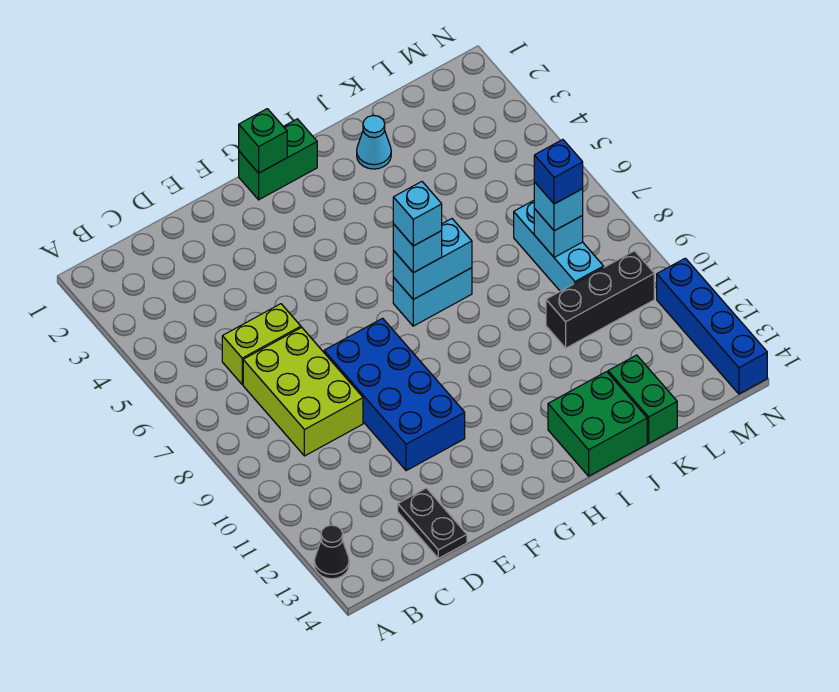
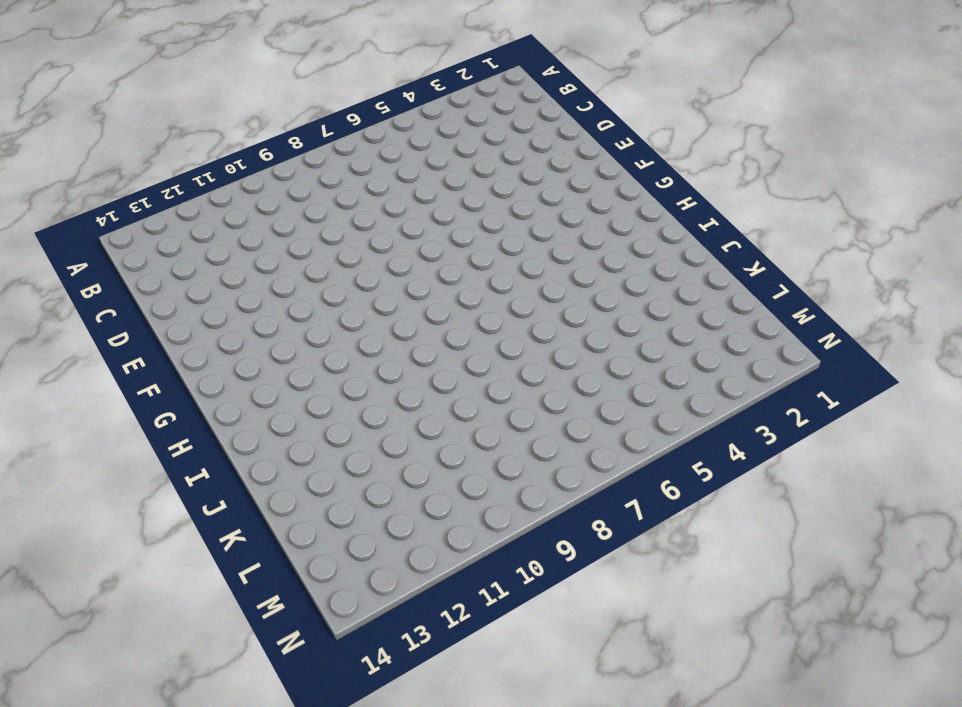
none -> black cone A13 level 1
none -> lime brick C6:D6 level 1
none -> lime brick C7:D9 level 1

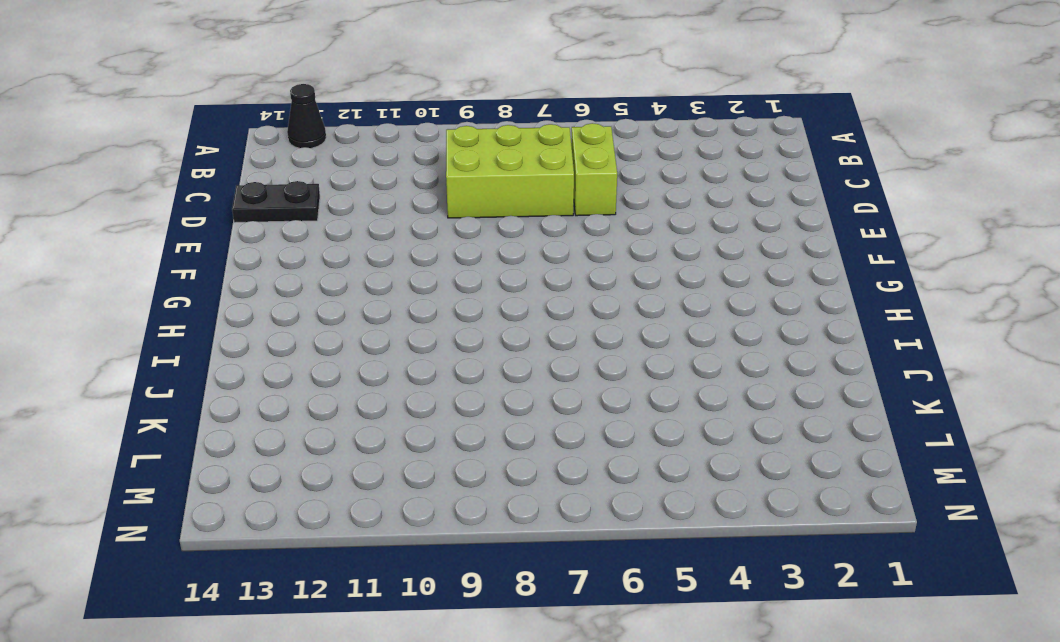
none -> blue brick E8:F11 level 1
none -> green brick G1:H1 level 1
none -> cyan brick H7:I7 level 1

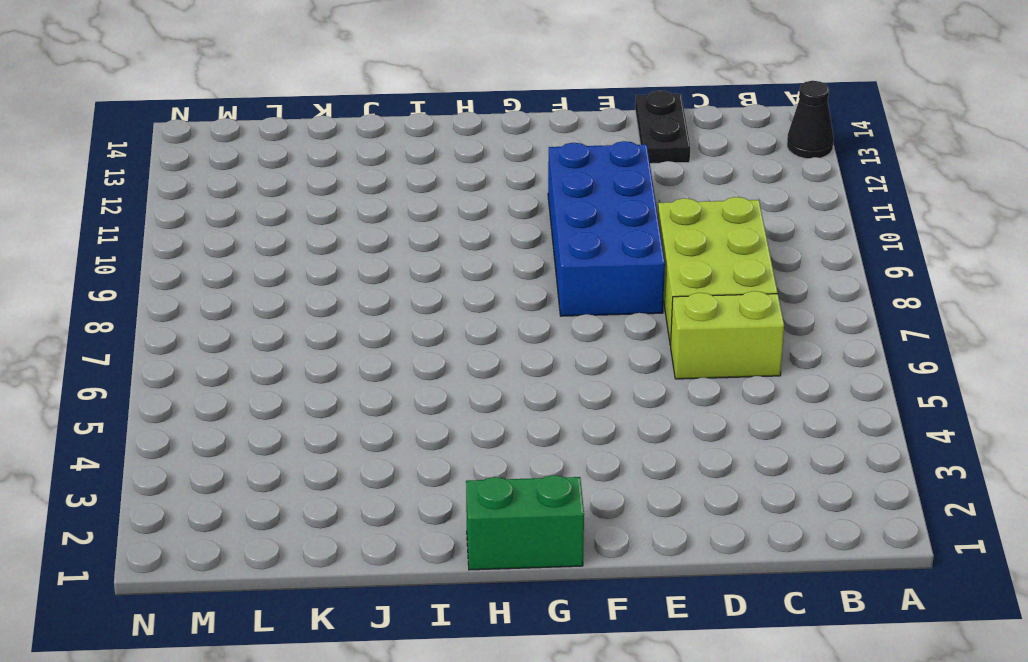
none -> cyan brick H7:I7 level 1
none -> green brick I13:J14 level 1
none -> cyan cone J2 level 1

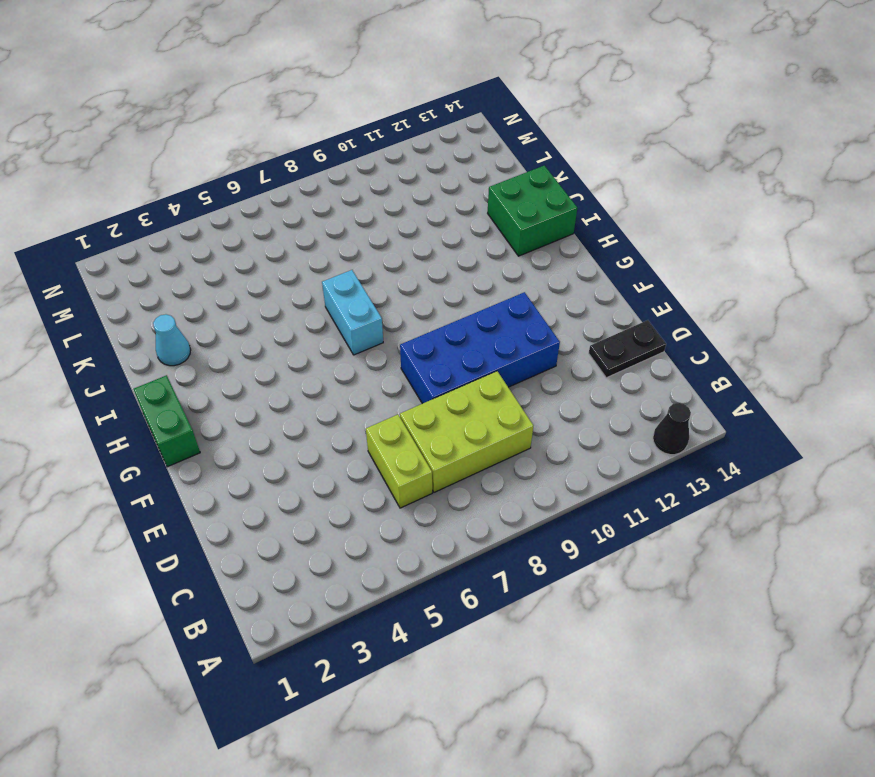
none -> black brick K10:M10 level 1
none -> green brick K13:K14 level 1
none -> cyan brick L7:L9 level 1

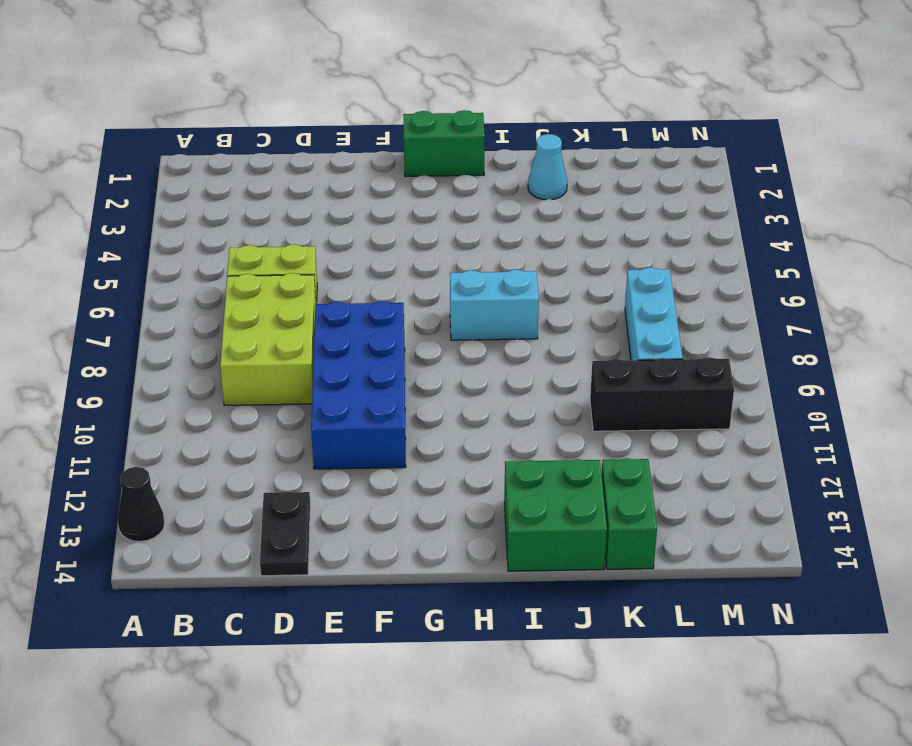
none -> blue brick N11:N14 level 1
none -> green brick G1 level 2
none -> cyan brick H7:I7 level 2

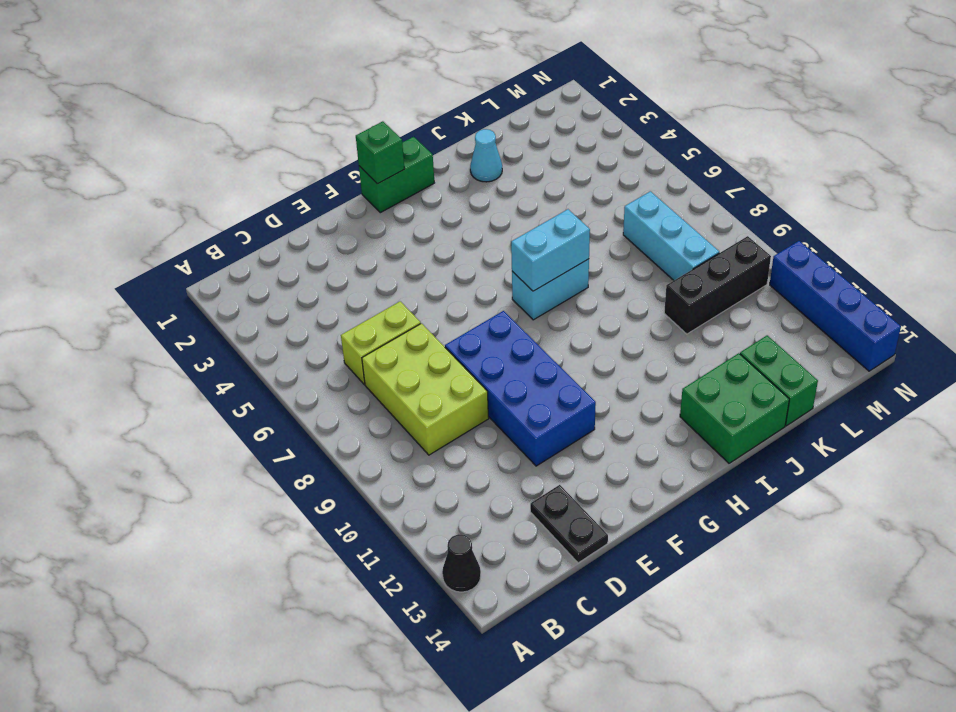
none -> cyan brick L8 level 2
none -> cyan brick H7 level 3
none -> cyan brick L8 level 3

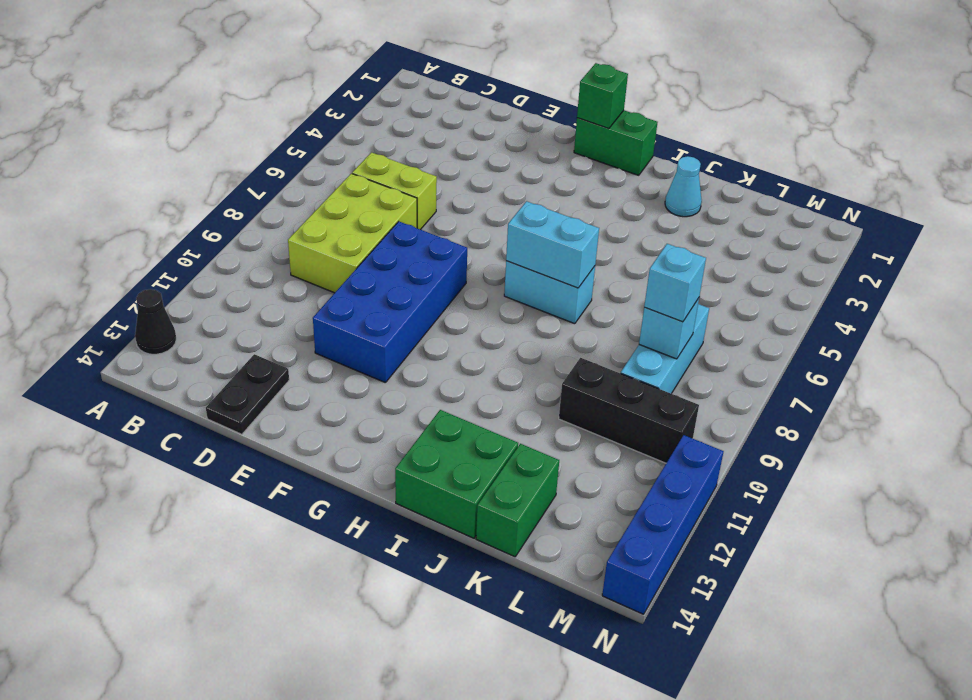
none -> cyan brick H7 level 3
none -> cyan brick H7 level 4
none -> blue brick L8 level 4

